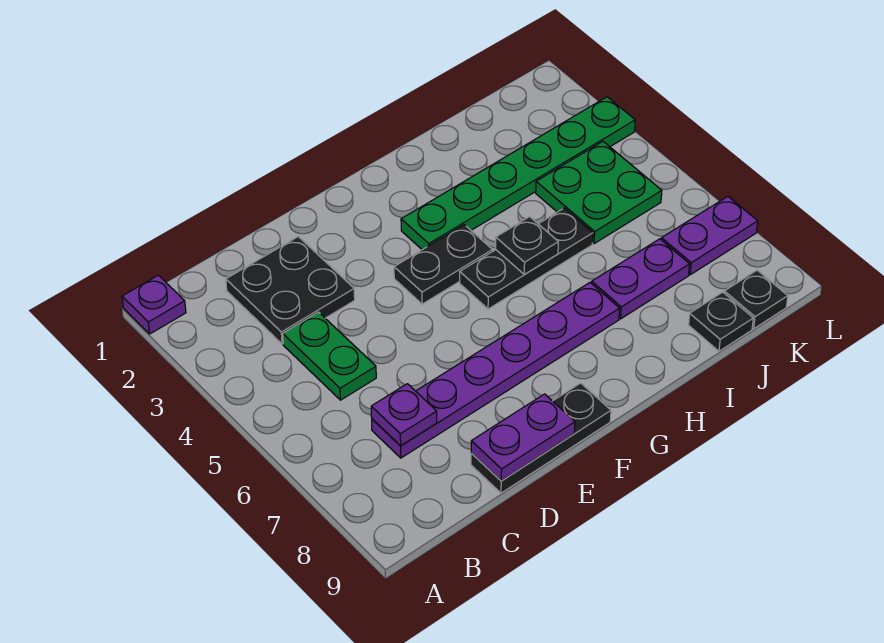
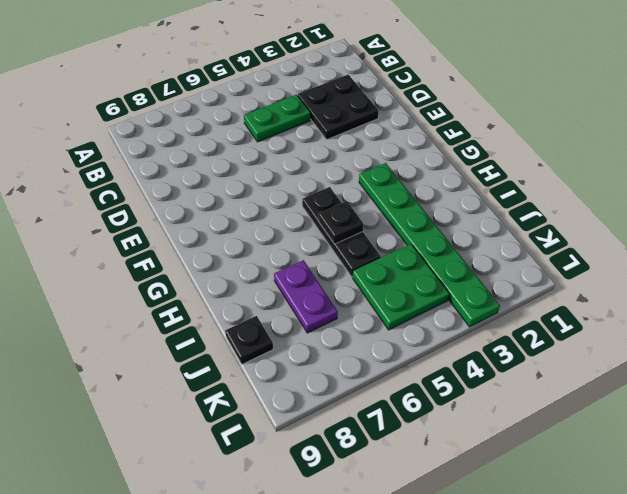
none -> purple plate A1 level 1
none -> purple plate C7:H7 level 1
none -> black plate D9:F9 level 1

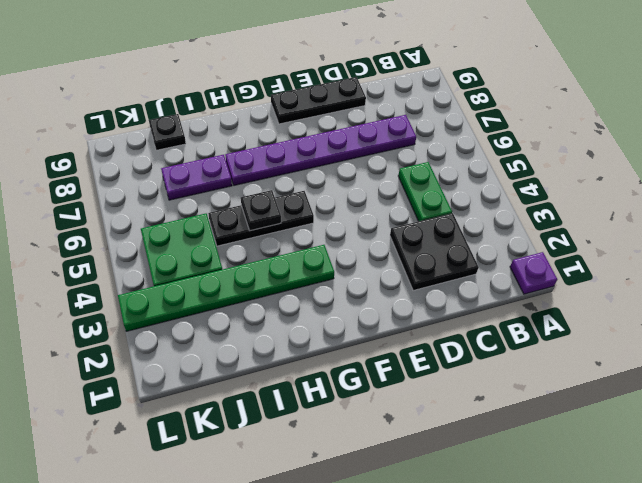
none -> black plate F4:G4 level 1
none -> purple plate K7:L7 level 1
none -> black plate K9 level 1

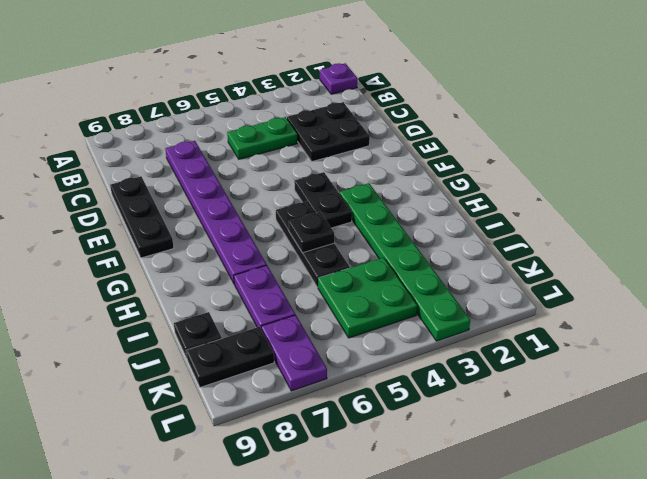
black plate K8:K9 level 1 -> black plate K9 level 1
none -> purple plate C7 level 2
none -> purple plate D9:E9 level 2

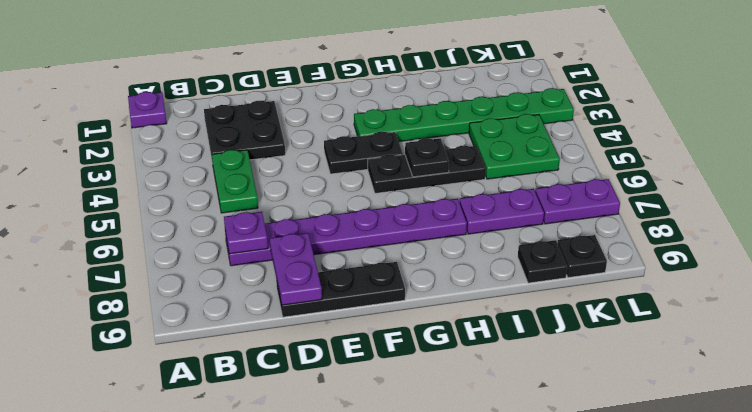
purple plate D8:D9 level 2 -> purple plate D9:E9 level 2

